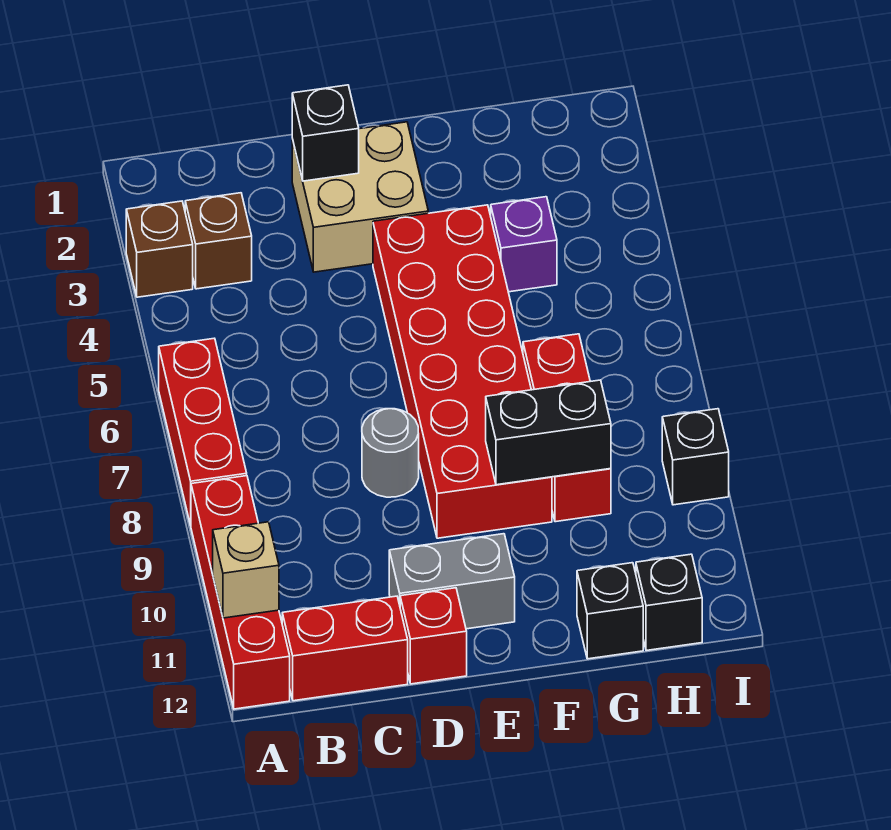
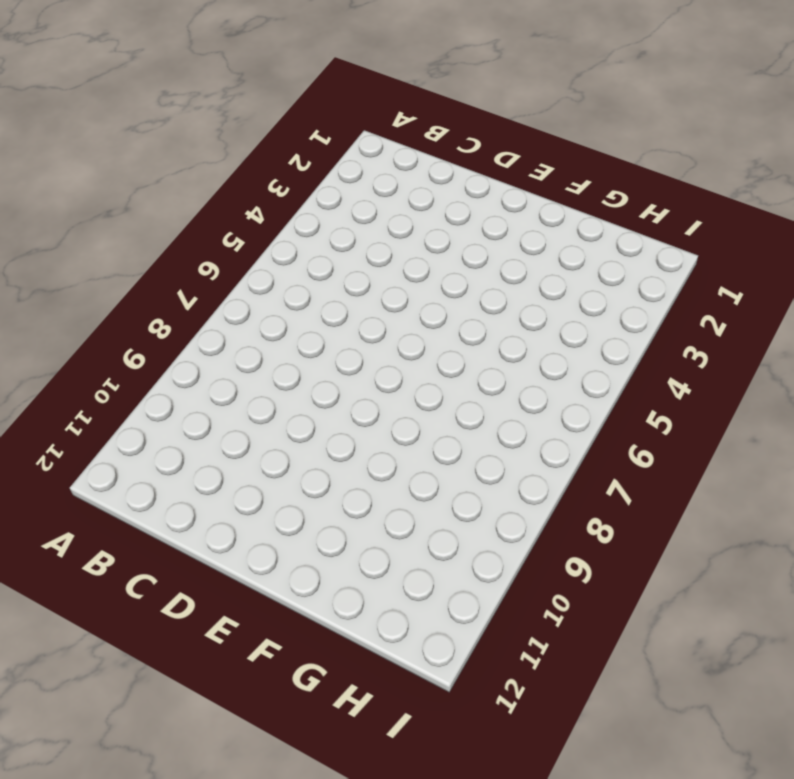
none -> brown brick A3 level 1
none -> red brick A6:A8 level 1
none -> red brick A9:A12 level 1

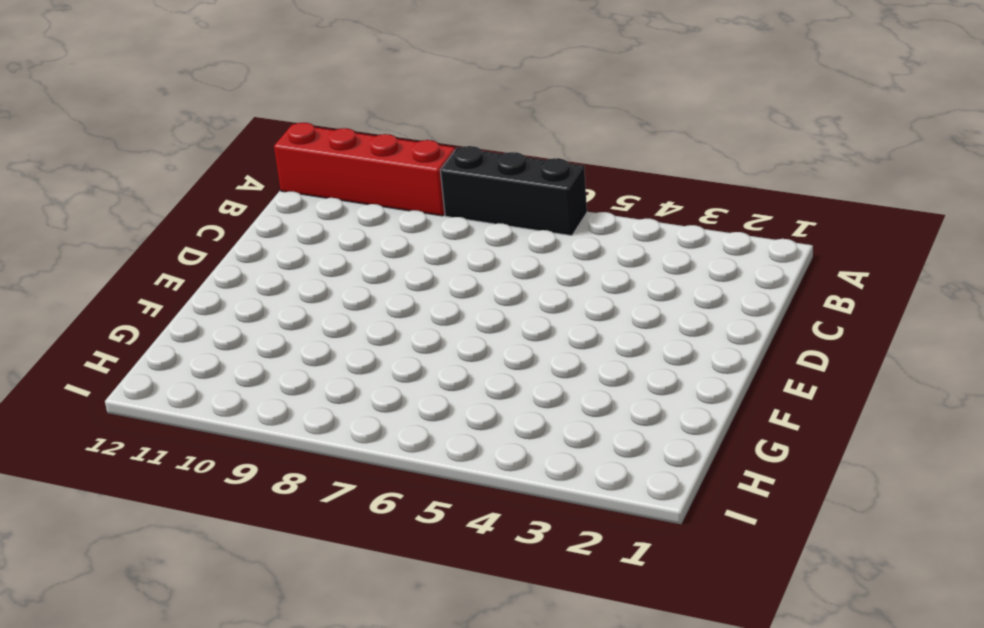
black brick A6:A8 level 1 -> red brick A6:A8 level 1
none -> brown brick A3 level 1
none -> brown brick B3 level 1
none -> red brick B12:C12 level 1

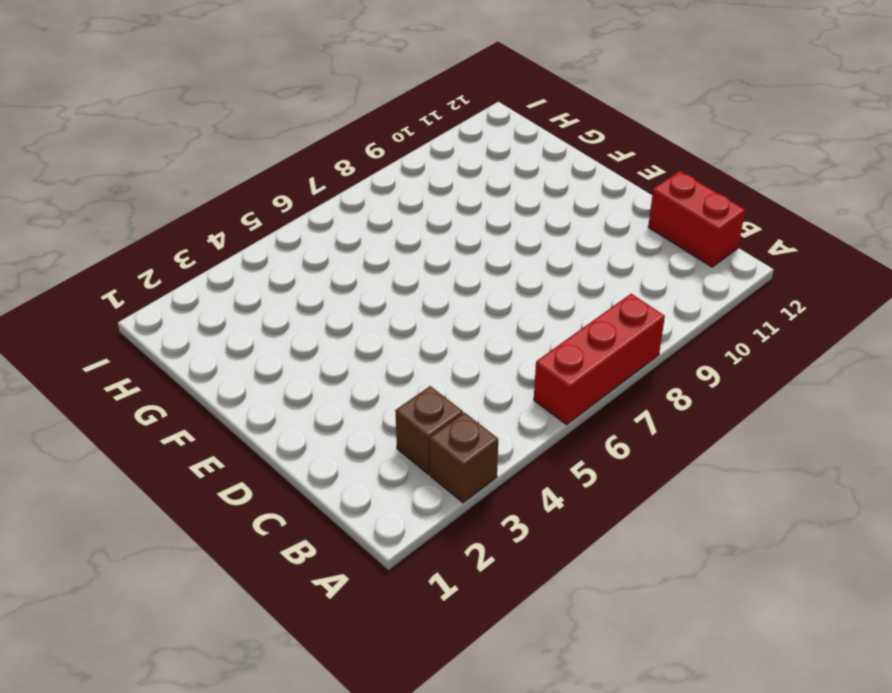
none -> red brick A9:A12 level 1
none -> tan brick D2:E3 level 1
none -> grey round brick D8 level 1

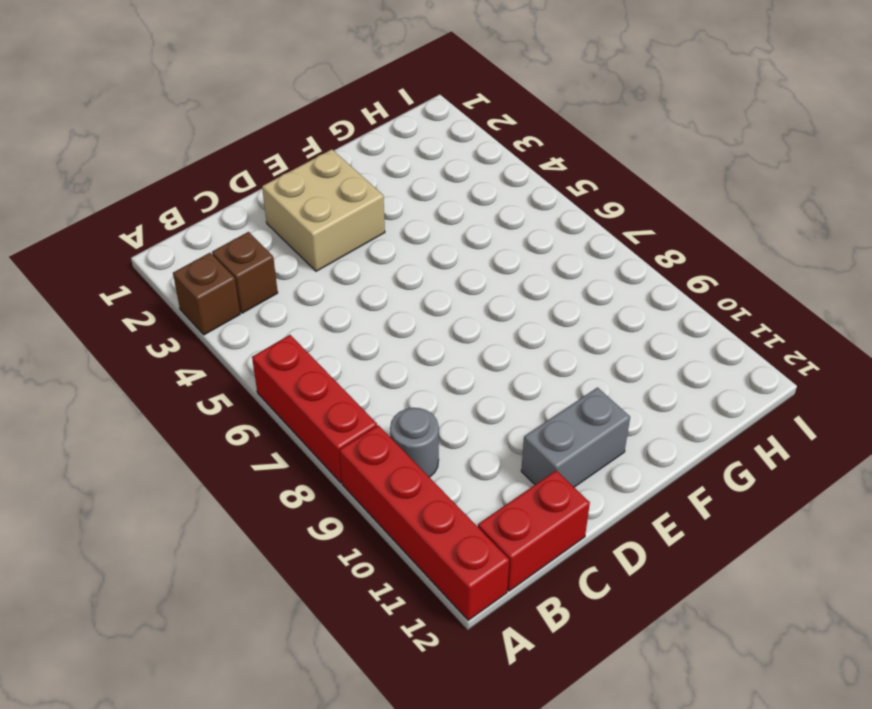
grey round brick B9 level 1 -> grey round brick D8 level 1
none -> red brick D12 level 1
none -> red brick E4:F9 level 1
none -> purple brick G4 level 1

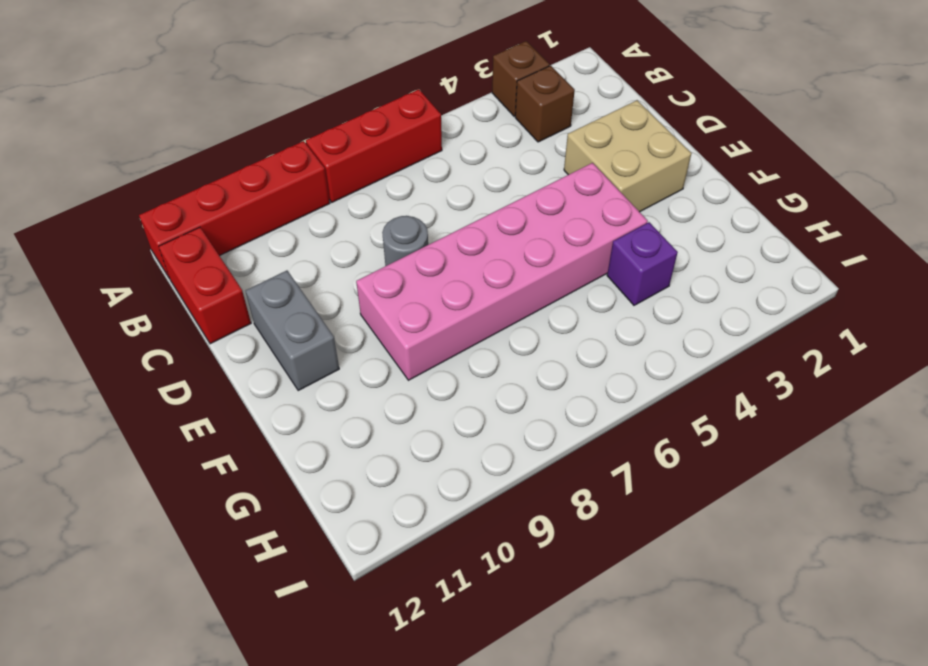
pink brick E4:F9 level 1 -> red brick E4:F9 level 1
none -> red brick D12 level 1
none -> red brick G7:G9 level 1
none -> black brick G12 level 1

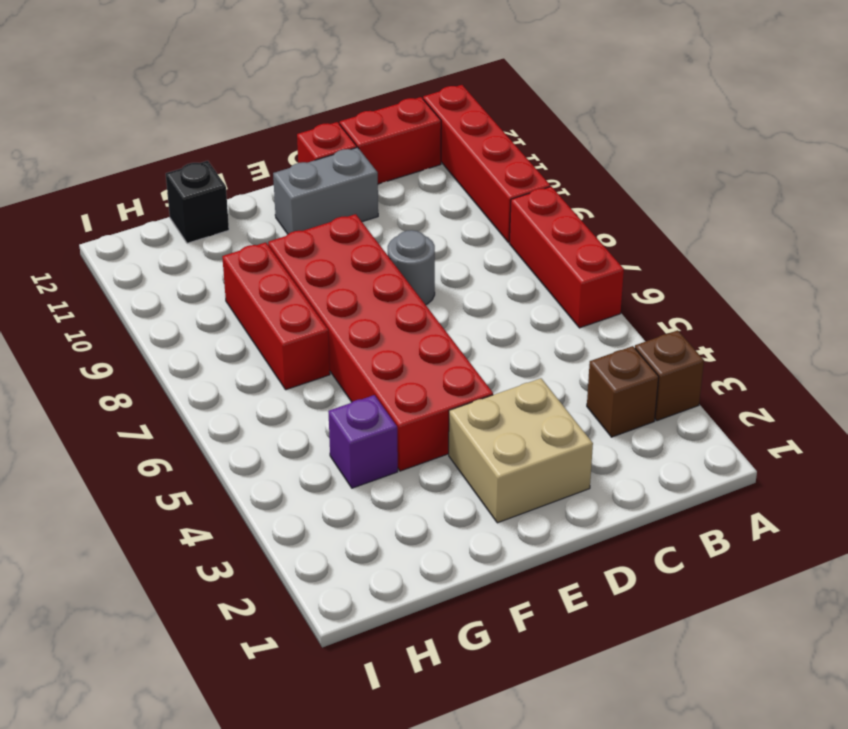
none -> black brick H12 level 1
none -> black brick I9 level 1
none -> tan brick A11 level 2

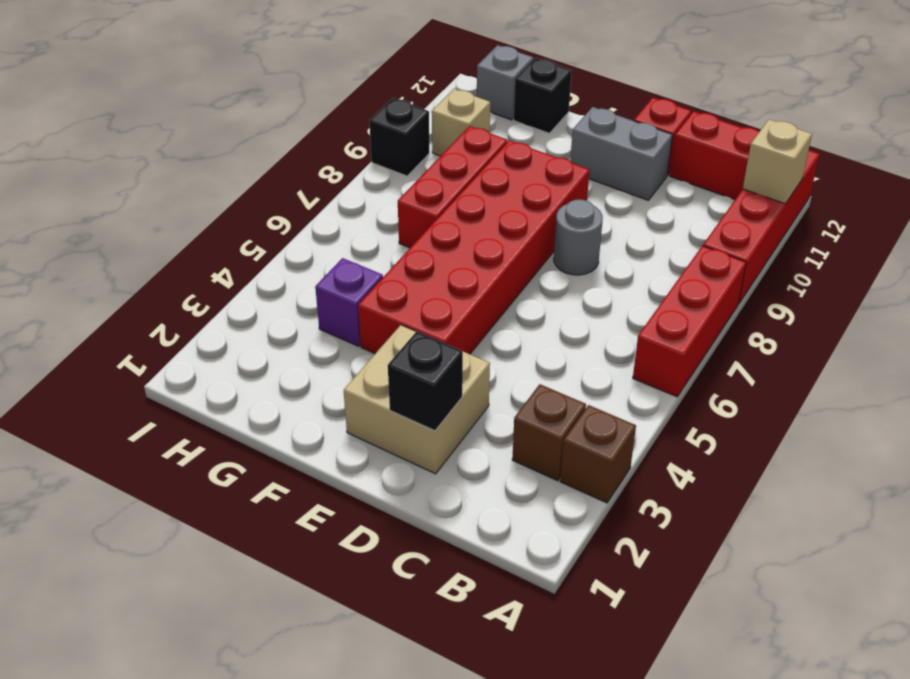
tan brick H10 level 1 -> none
grey brick H12 level 1 -> black brick H12 level 1
none -> black brick F9:G9 level 2

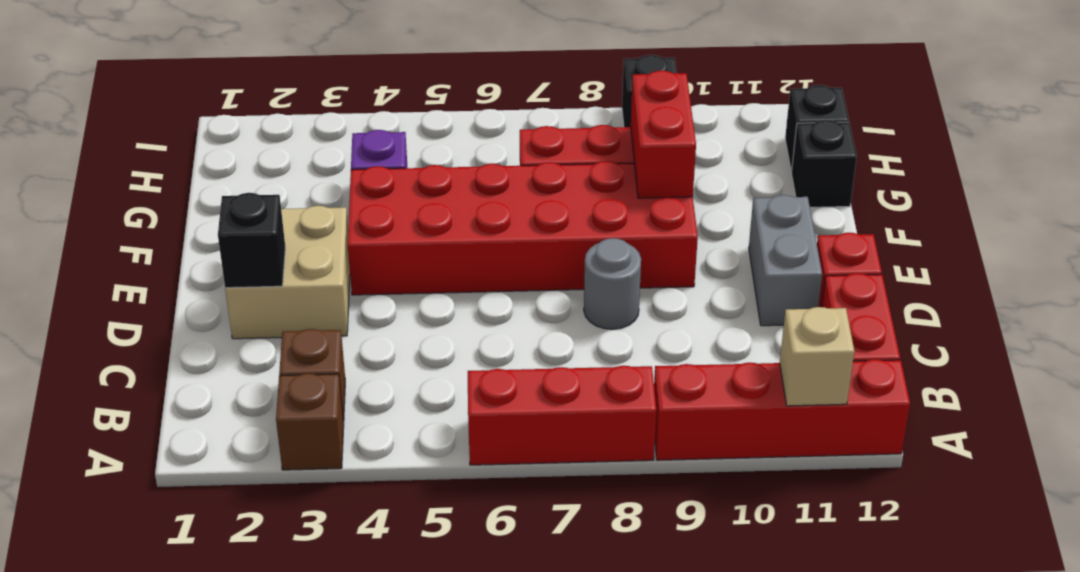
red brick F9:G9 level 2 -> black brick F9:G9 level 2

